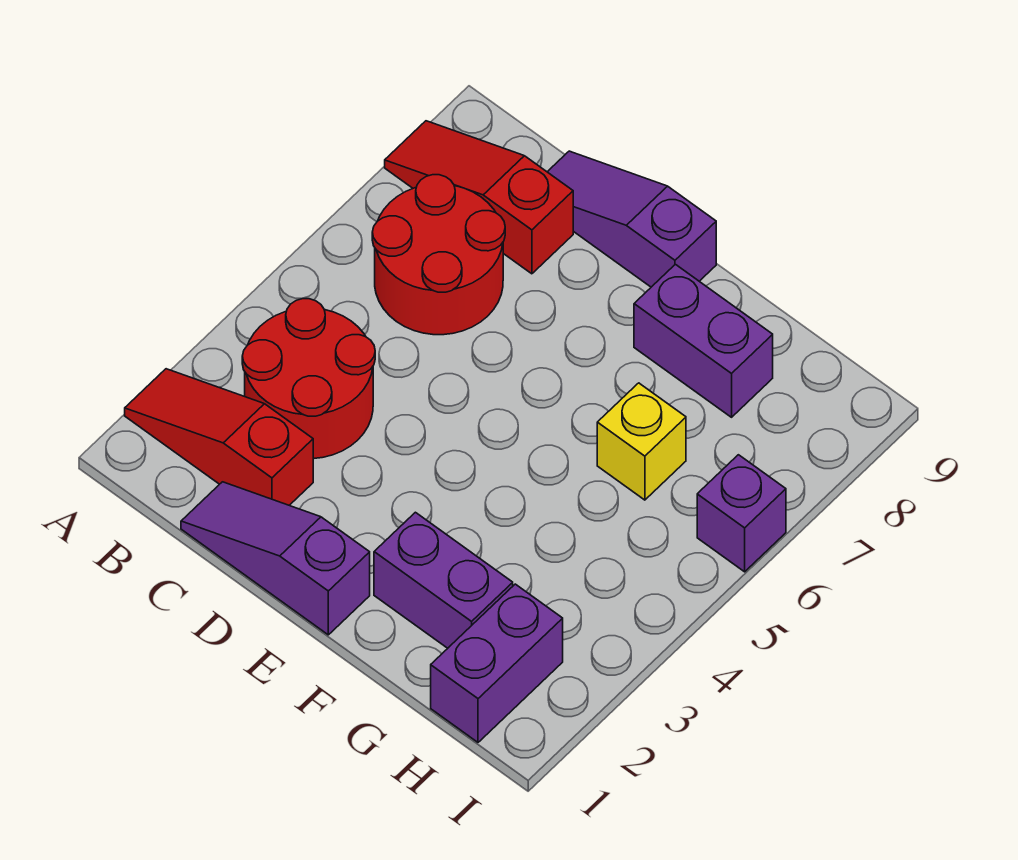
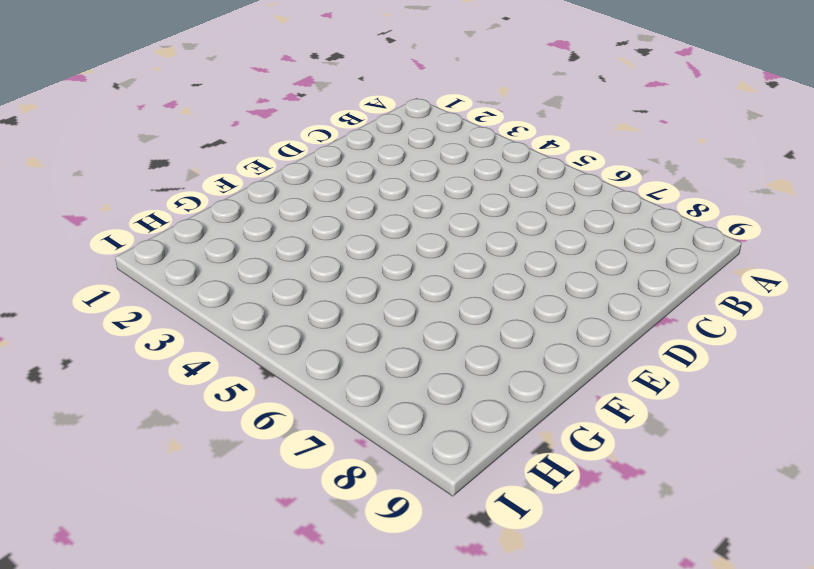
none -> red slope A2:C2 level 1 top C
none -> red slope A8:C8 level 1 top C

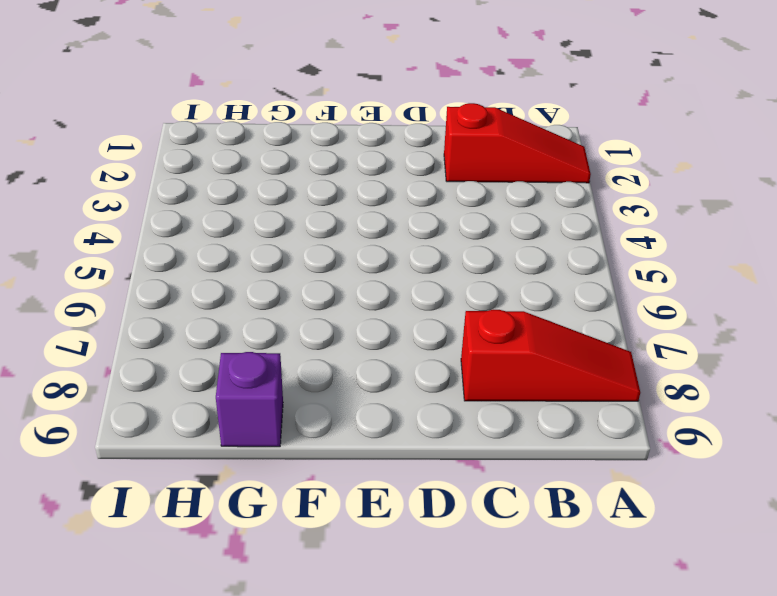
purple brick G9 level 1 -> purple brick I6 level 1
none -> red round brick B3:C4 level 1
none -> red round brick B6:C7 level 1

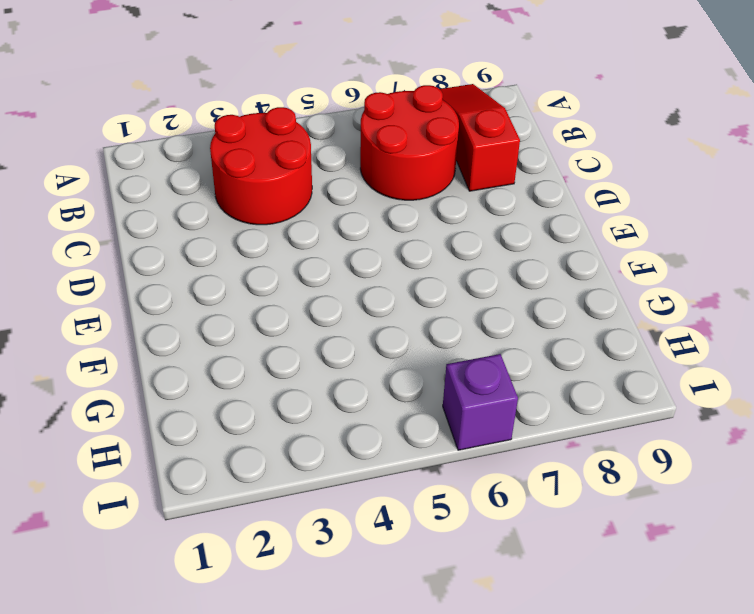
none -> red slope A2:C2 level 1 top C
none -> purple slope C1:E1 level 1 top E

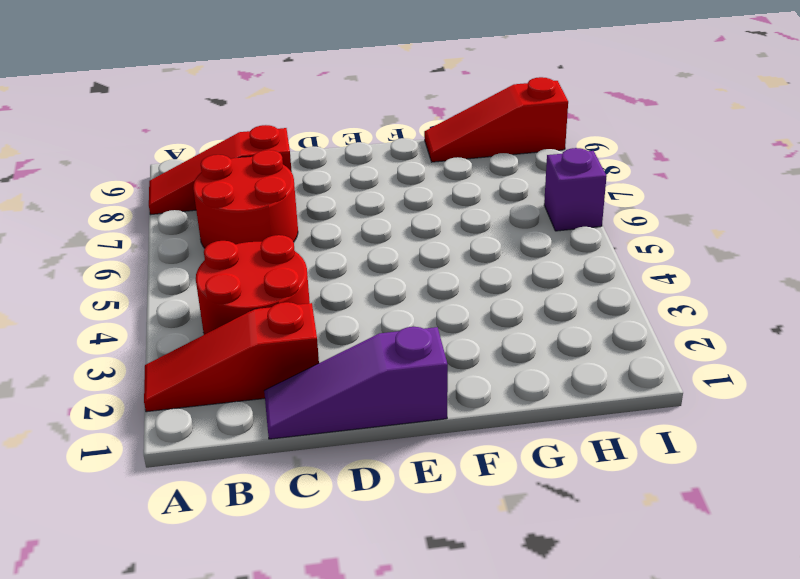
red slope G9:I9 level 1 top I -> none
none -> purple slope C9:E9 level 1 top E
none -> purple brick F2:G2 level 1

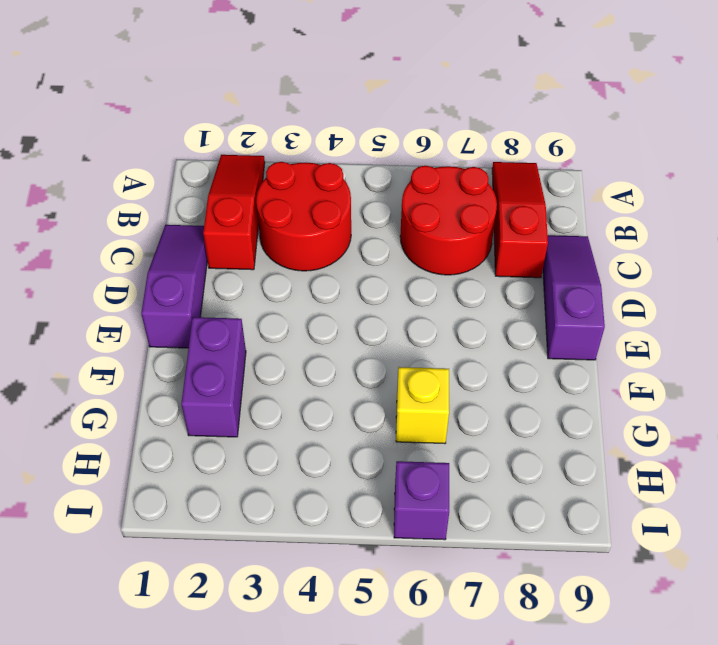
none -> purple brick F8:G8 level 1
none -> purple brick H1:H2 level 1

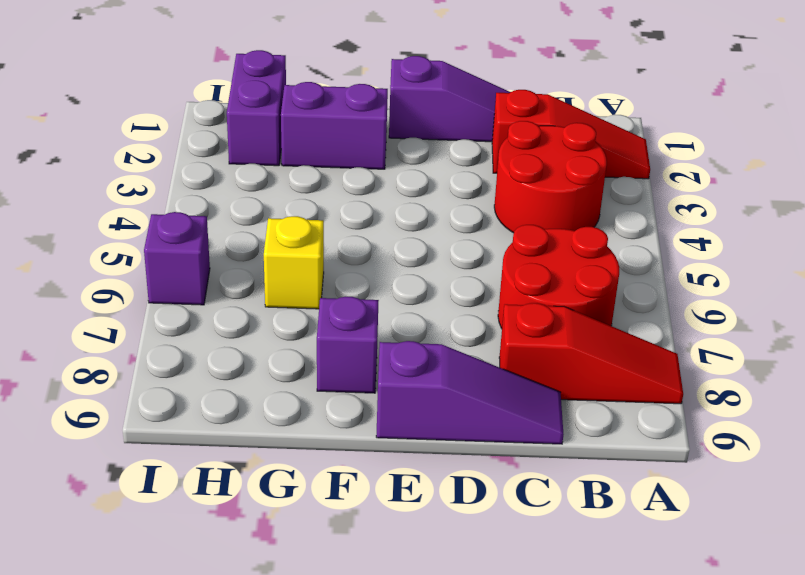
purple brick F8 level 1 -> purple brick F8:G8 level 1

